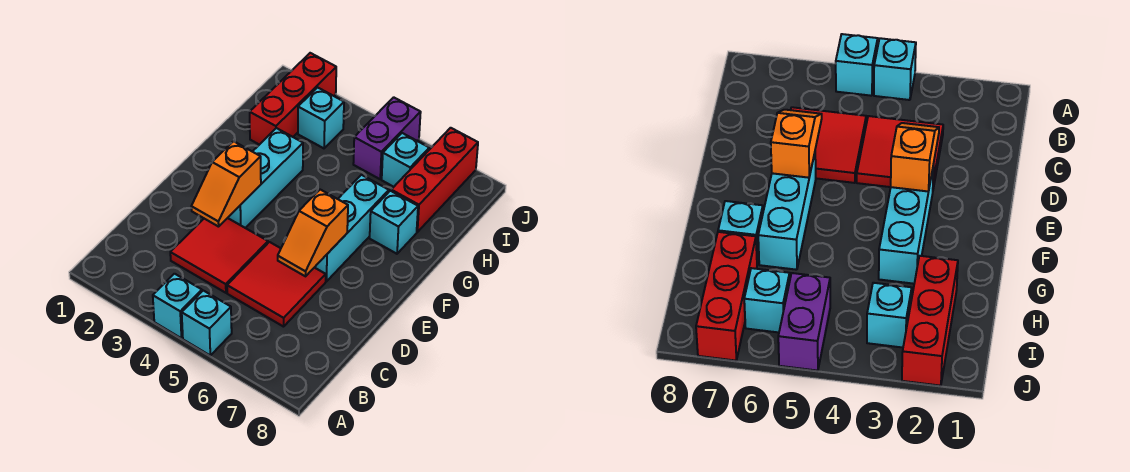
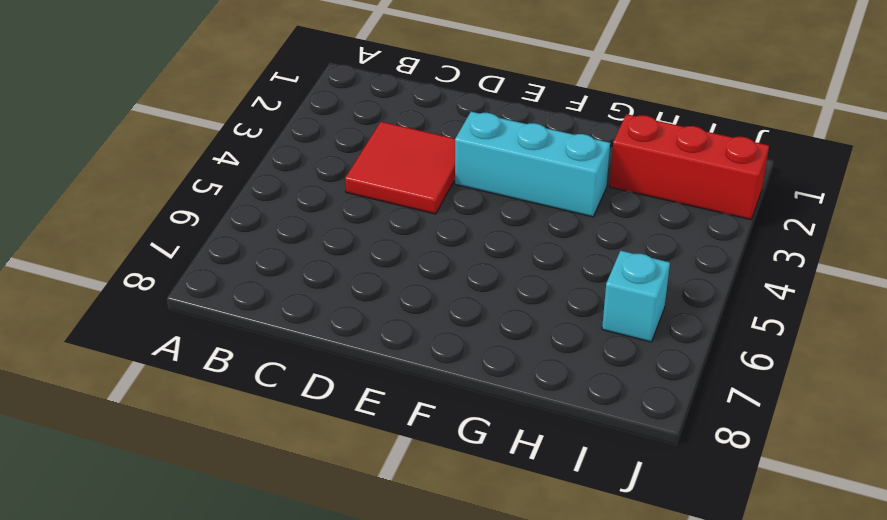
none -> cyan brick A4 level 1
none -> cyan brick A5 level 1
none -> red tile C5:D6 level 1

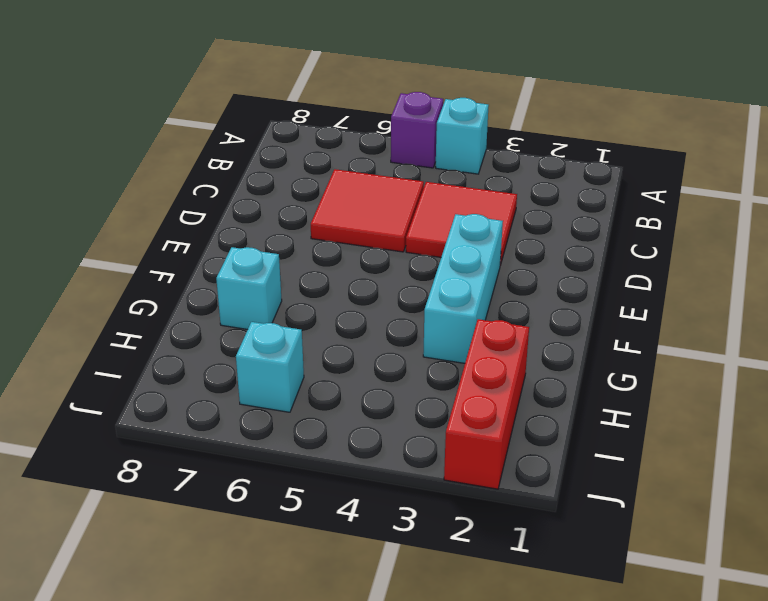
purple brick A5 level 1 -> cyan brick A5 level 1
none -> cyan brick E6:G6 level 1
none -> red brick H7:J7 level 1
none -> cyan brick I3 level 1

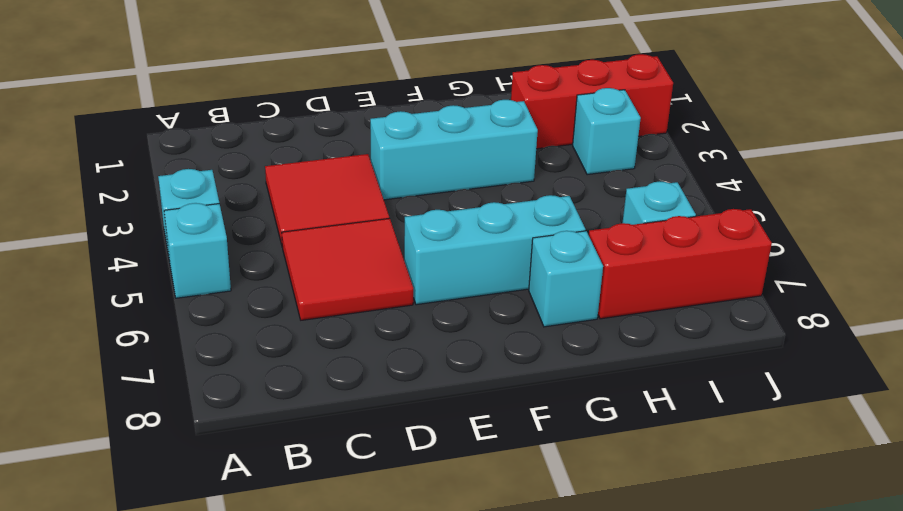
none -> purple brick I5:J5 level 1
none -> orange slope D3:E3 level 2 top E
none -> orange slope D6:E6 level 2 top E

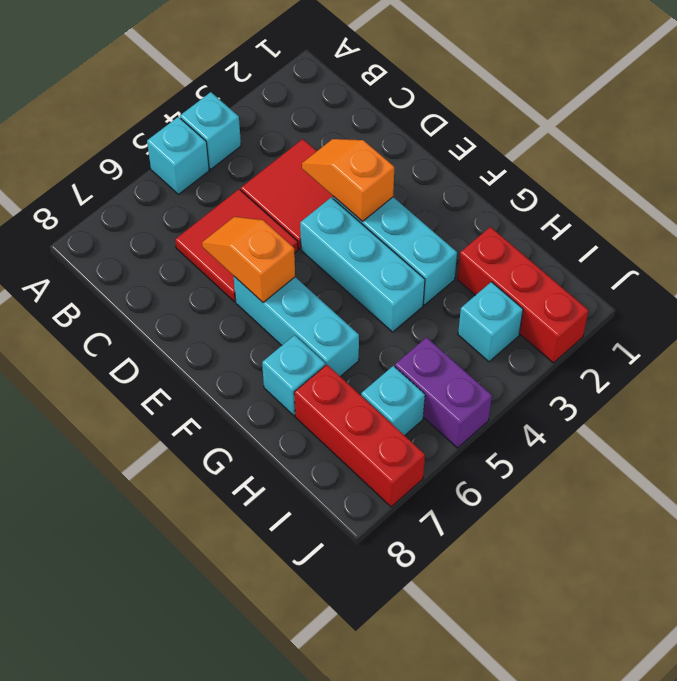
cyan brick E4:G4 level 1 -> none

